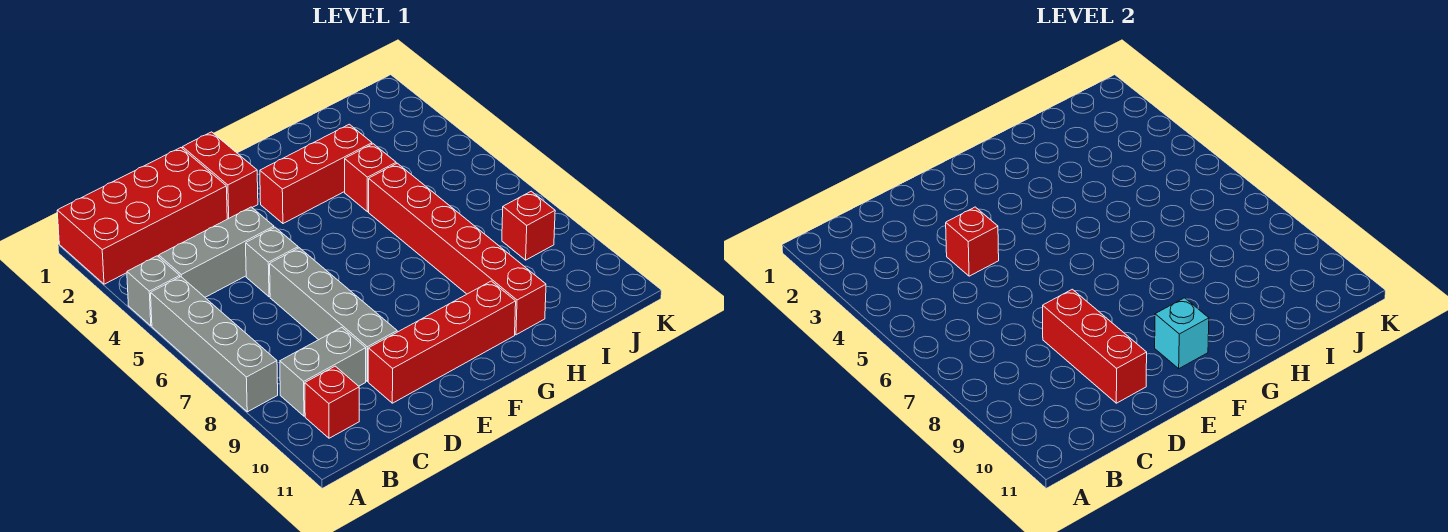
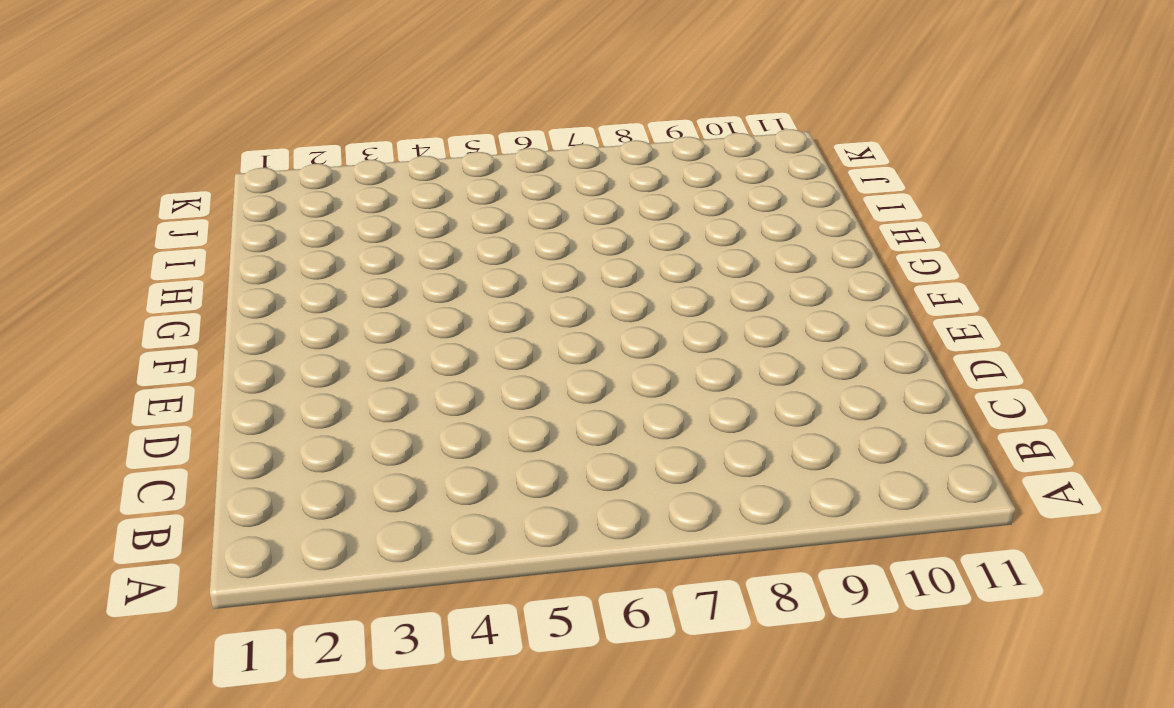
none -> red brick A1:D2 level 1
none -> grey brick A4 level 1
none -> grey brick A5:A8 level 1

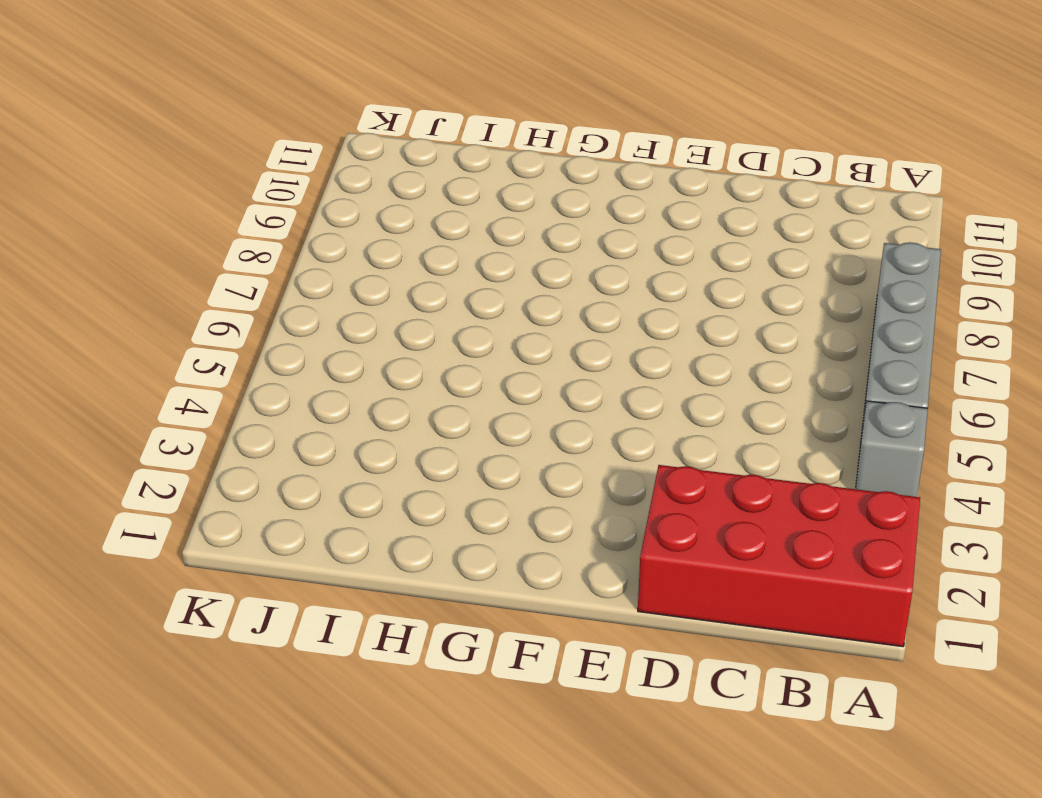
none -> grey brick B4:D4 level 1
none -> grey brick B9:C9 level 1
none -> red brick B10 level 1

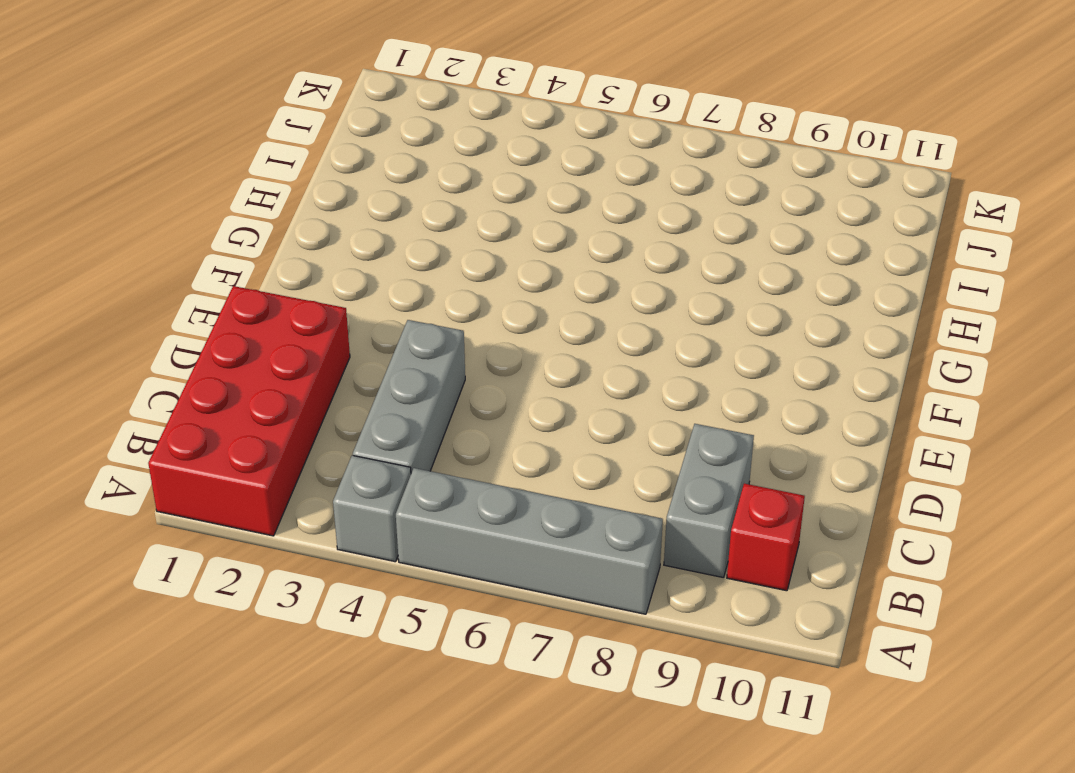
none -> grey brick D5 level 1
none -> grey brick D6:D9 level 1
none -> red brick D10:G10 level 1

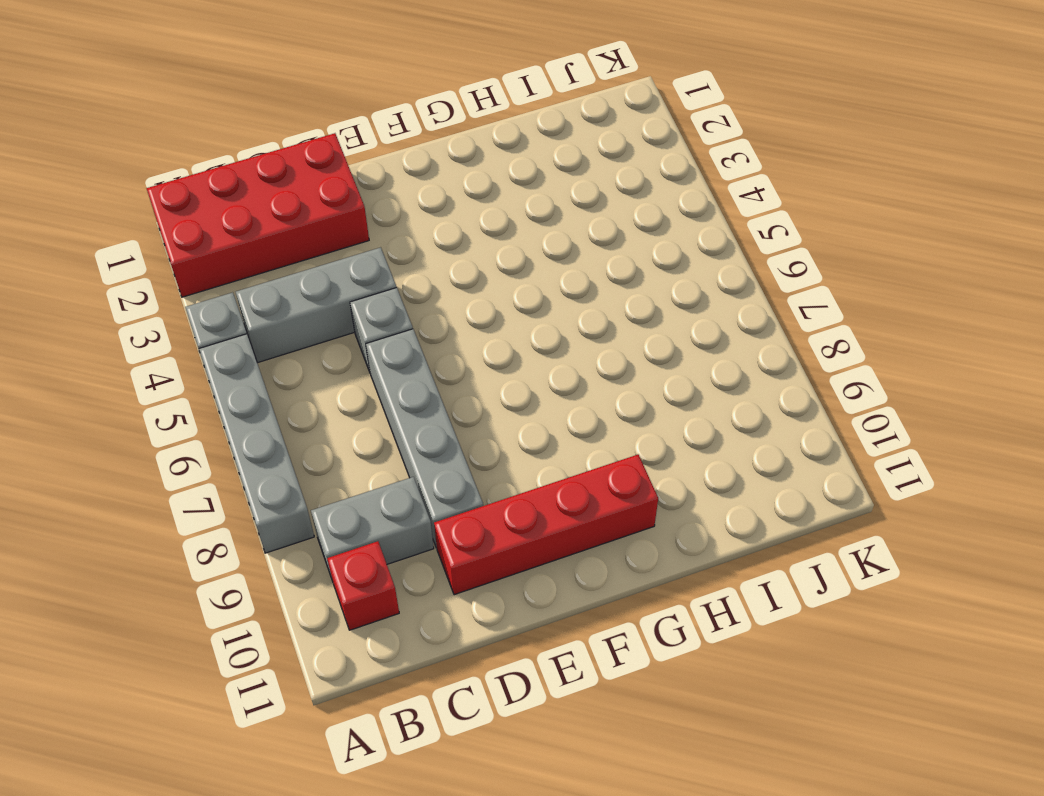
none -> red brick E1:E2 level 1
none -> red brick F3:H3 level 1
none -> red brick H4 level 1

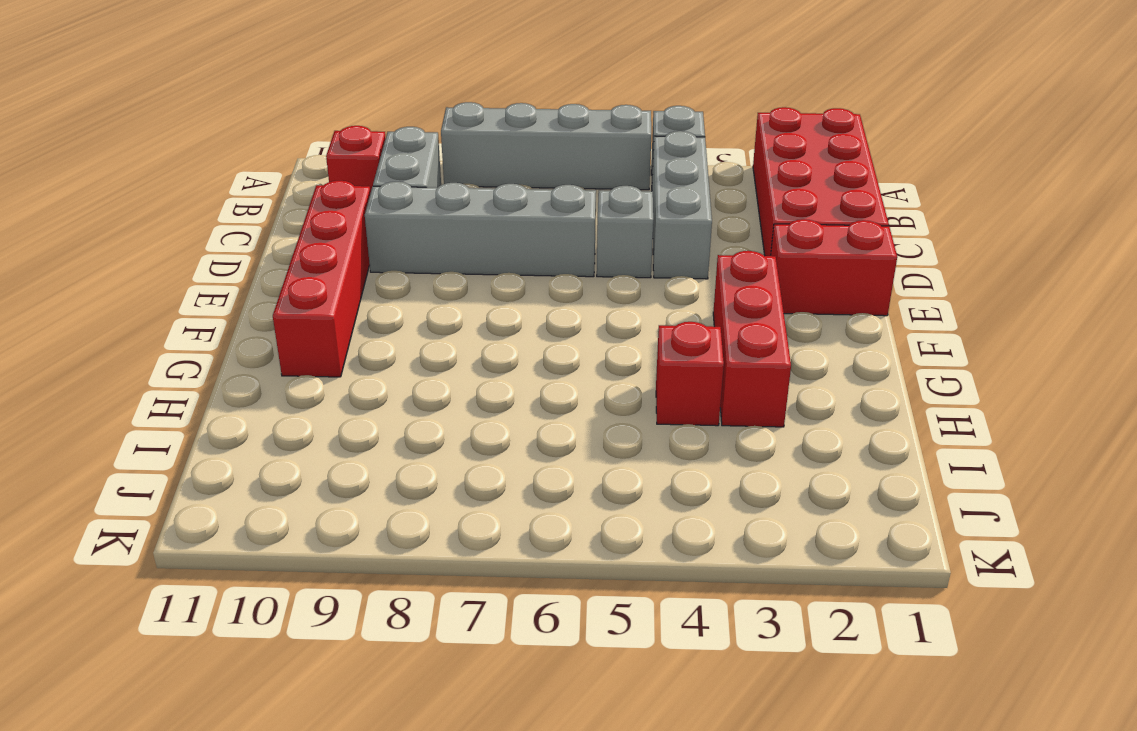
none -> red brick H5:H10 level 1
none -> red brick J8 level 1
none -> red brick D4 level 2

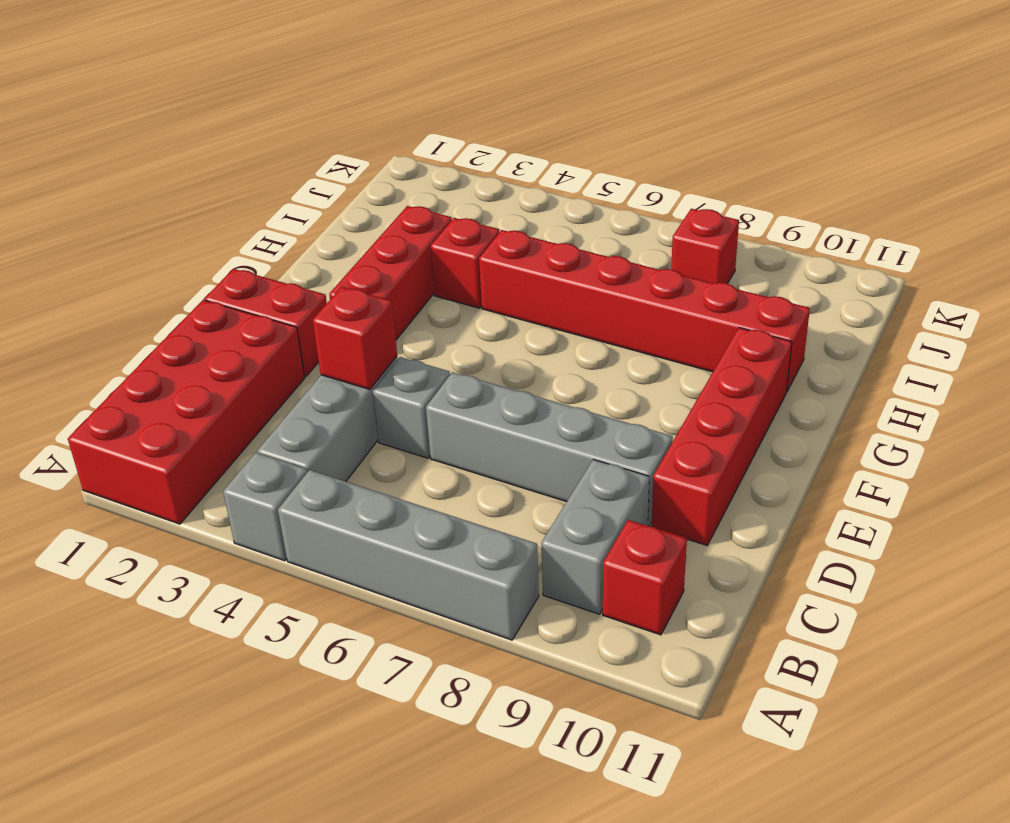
none -> red brick D8:D10 level 2
none -> cyan brick F10 level 2

